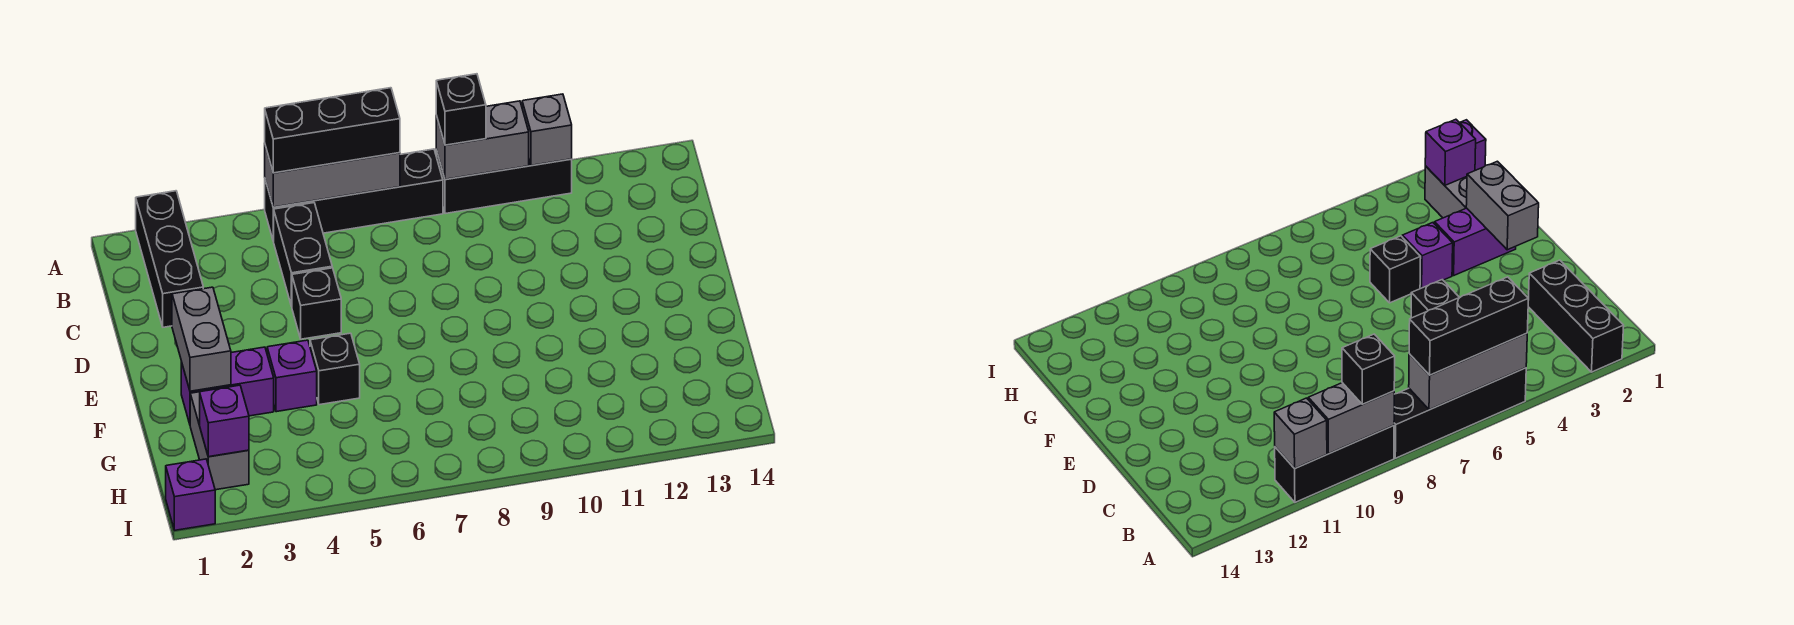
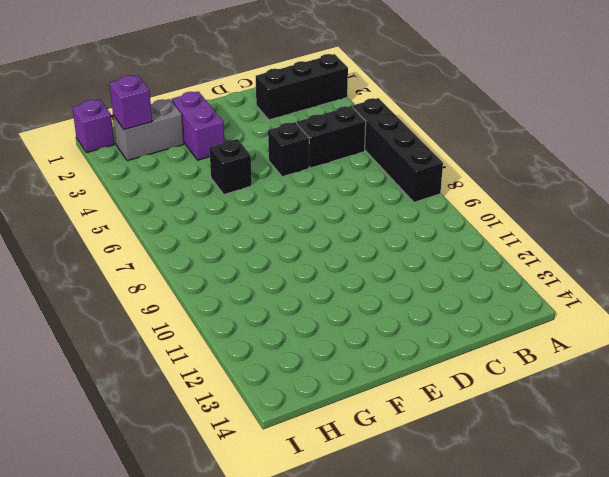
none -> black brick A9:A11 level 1
none -> purple brick F4 level 1
none -> grey brick A5:A7 level 2

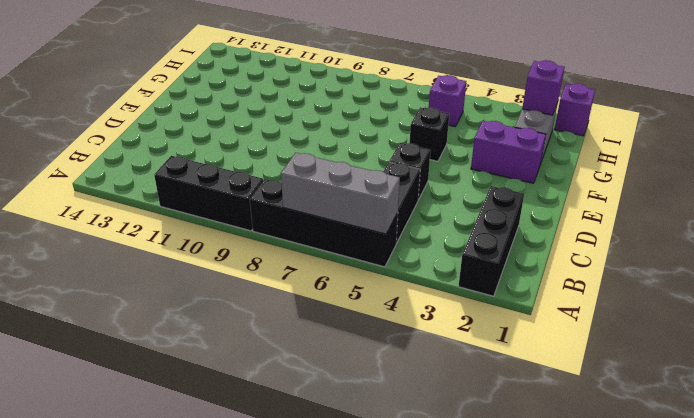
purple brick H5 level 1 -> purple brick F4 level 1
none -> grey brick A9:A10 level 2
none -> grey brick A11 level 2
none -> grey brick E2:F2 level 2

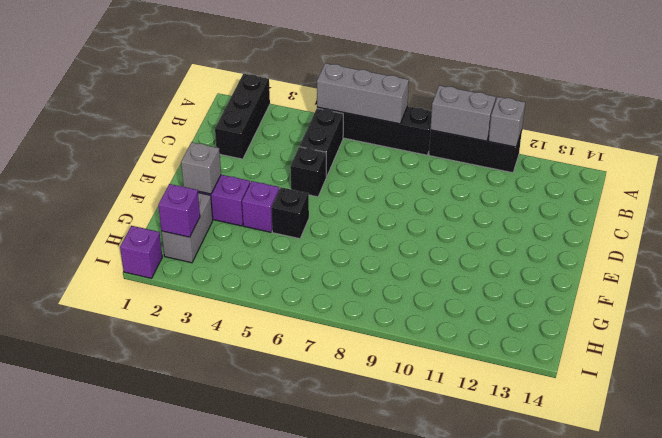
grey brick F2 level 2 -> grey brick E2:F2 level 2
none -> black brick A5:A7 level 3
none -> black brick A9 level 3

